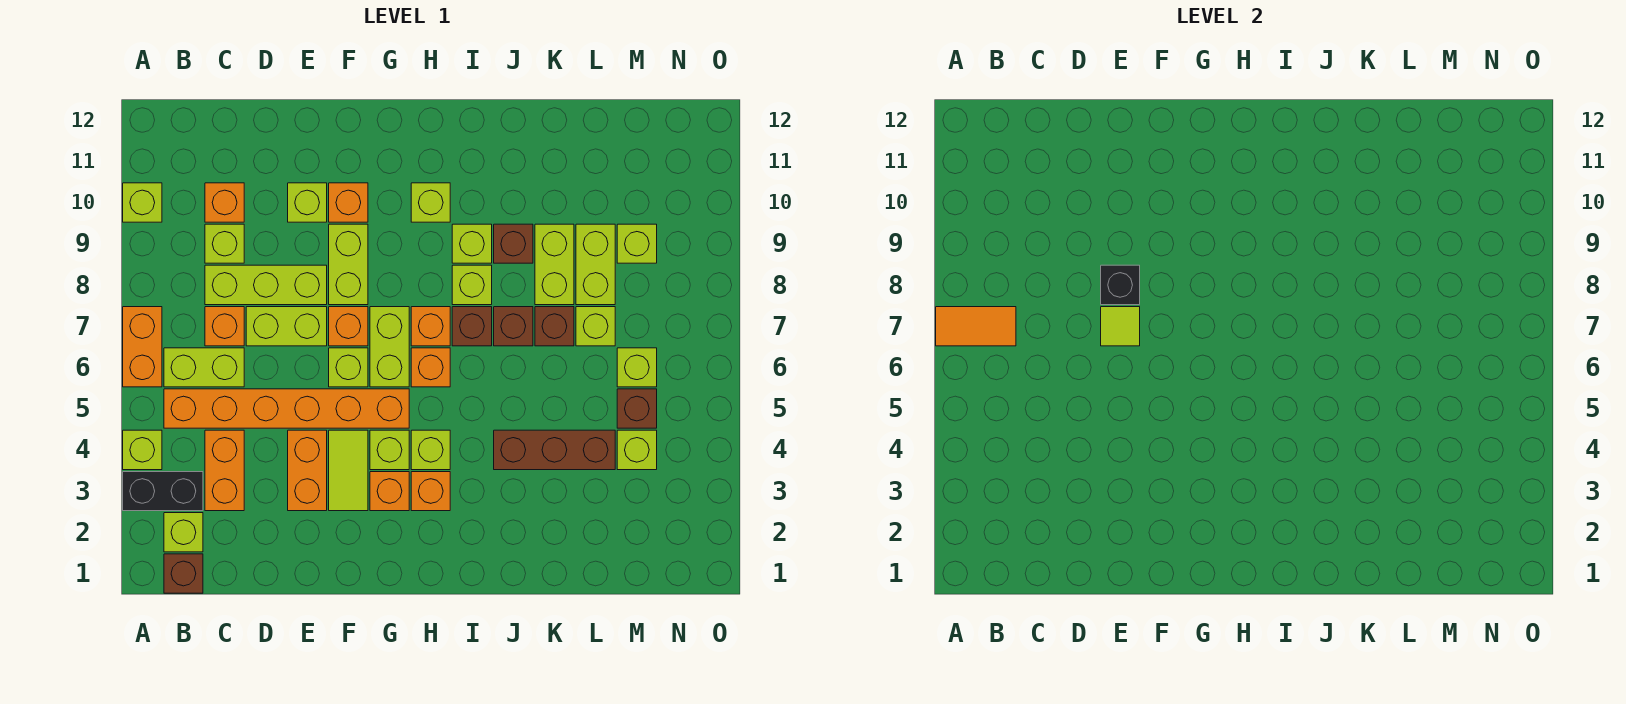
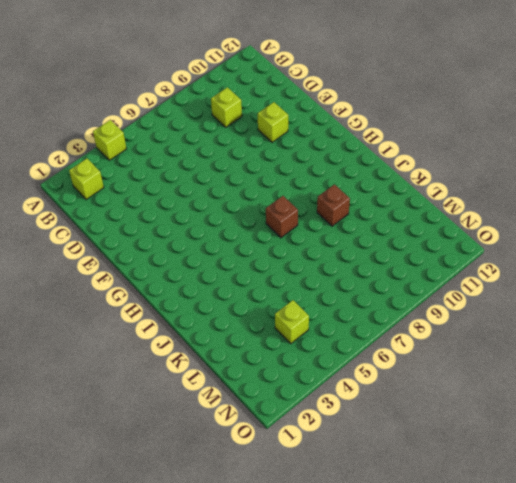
none -> black brick A3:B3 level 1
none -> orange brick A6:A7 level 1
none -> lime brick A10 level 1
none -> brown brick B1 level 1

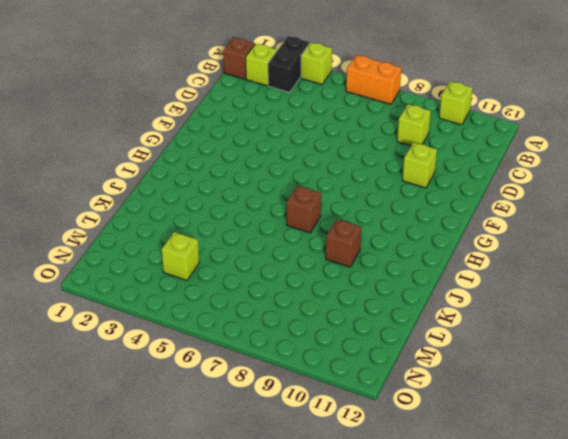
none -> orange brick B5:G5 level 1
none -> lime brick B6:C6 level 1
none -> orange brick C3:C4 level 1
none -> orange brick C7 level 1

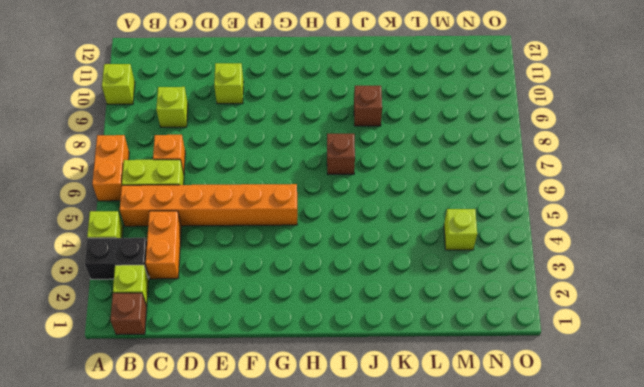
none -> lime brick C8:E8 level 1
none -> orange brick C10 level 1
none -> lime brick D7:E7 level 1
none -> orange brick E3:E4 level 1

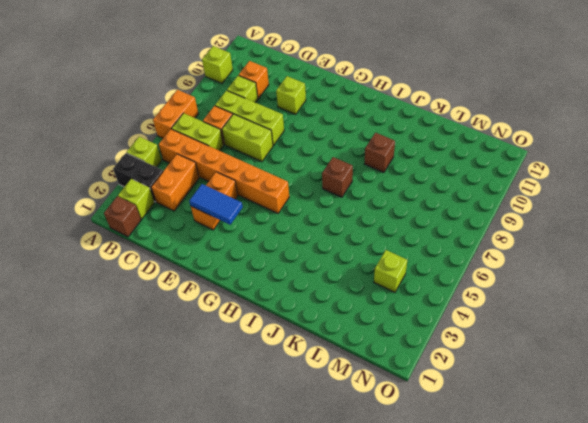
blue tile E3:F3 level 2 -> none
none -> lime tile F3:F4 level 1
none -> lime brick F6 level 1
none -> orange brick F7 level 1
none -> lime brick F8:F9 level 1

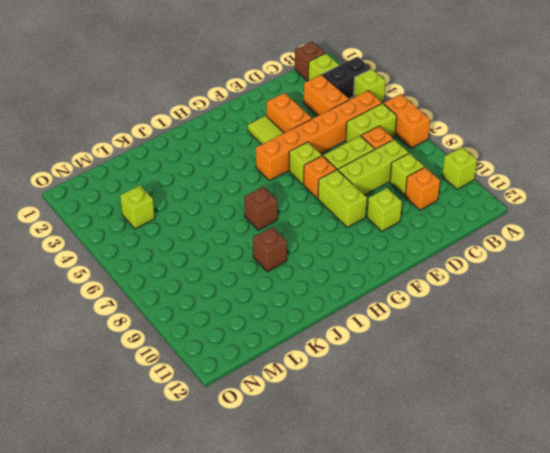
none -> orange brick F10 level 1
none -> orange brick G3 level 1
none -> lime brick G4 level 1
none -> lime brick G6:G7 level 1

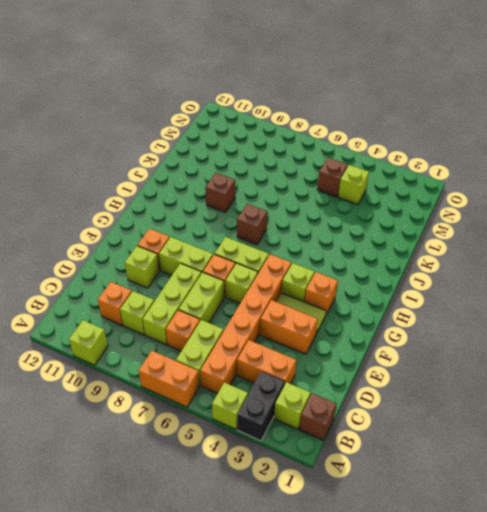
none -> orange brick H3 level 1
none -> lime brick H4 level 1
none -> orange brick H6 level 1
none -> orange brick H7 level 1

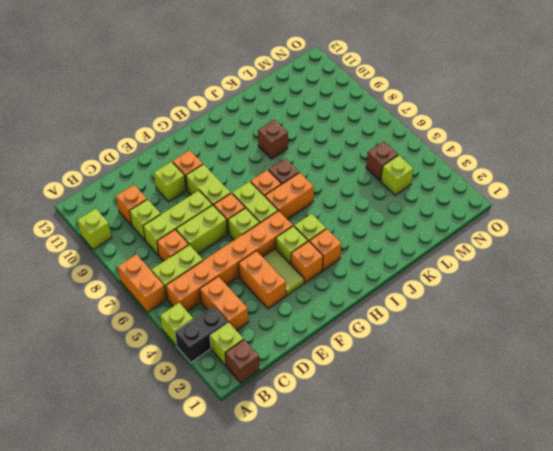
orange brick H6:I6 level 1 -> orange brick H6 level 1
none -> lime brick H10 level 1
none -> lime brick I8 level 1
none -> lime brick I9 level 1
none -> brown brick J4:L4 level 1

